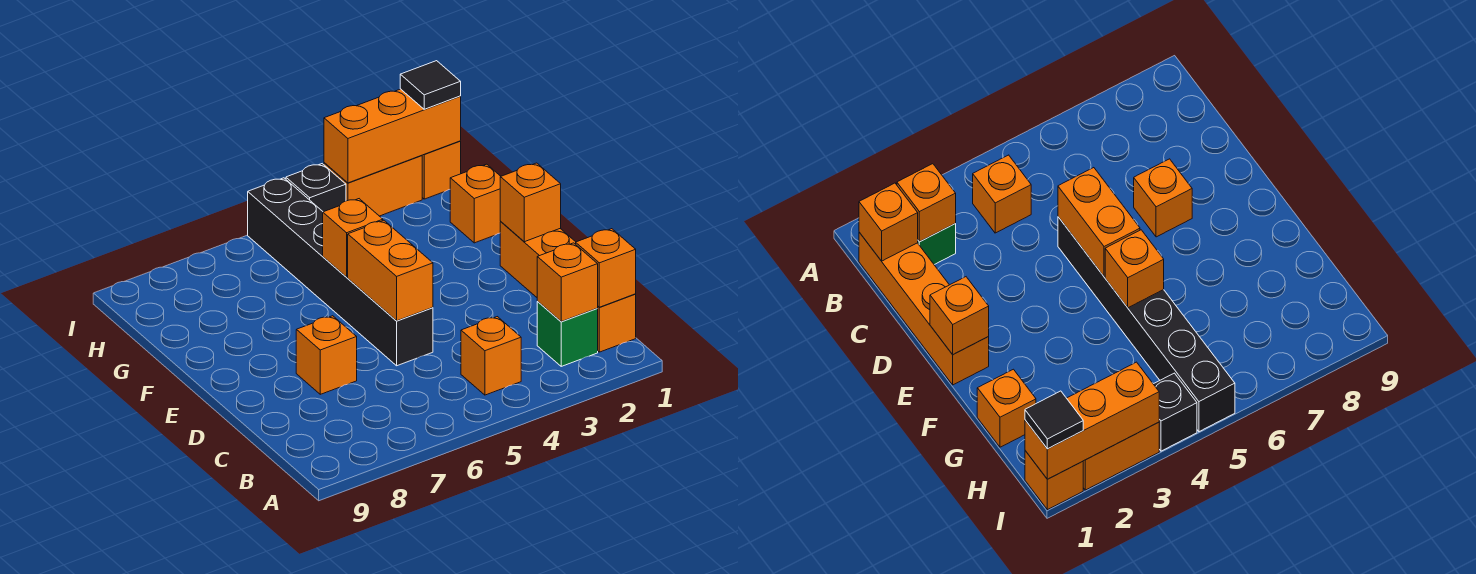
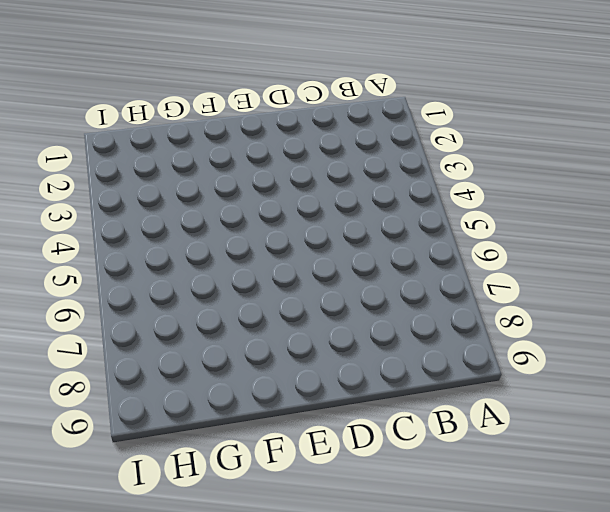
none -> orange brick B1:E1 level 1
none -> green brick B2 level 1
none -> orange brick B4 level 1

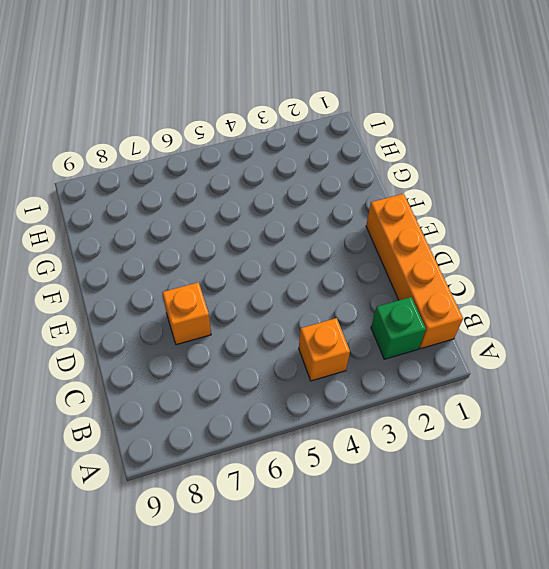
none -> black brick D5:I5 level 1
none -> orange brick G1 level 1
none -> orange brick I1 level 1

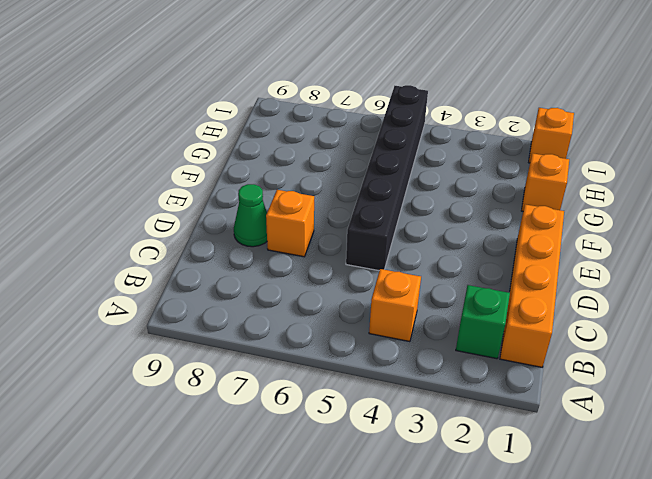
green cone D8 level 1 -> none
none -> orange brick I2:I3 level 1
none -> black brick I4 level 1
none -> orange brick B1 level 2

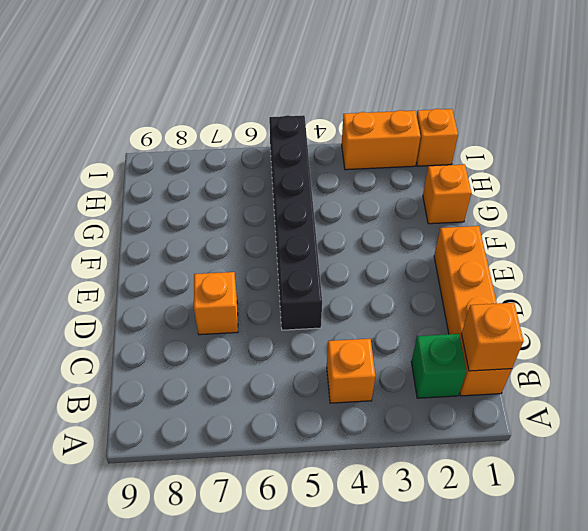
none -> black brick I4 level 1
none -> orange brick B2 level 2
none -> orange brick D5:E5 level 2

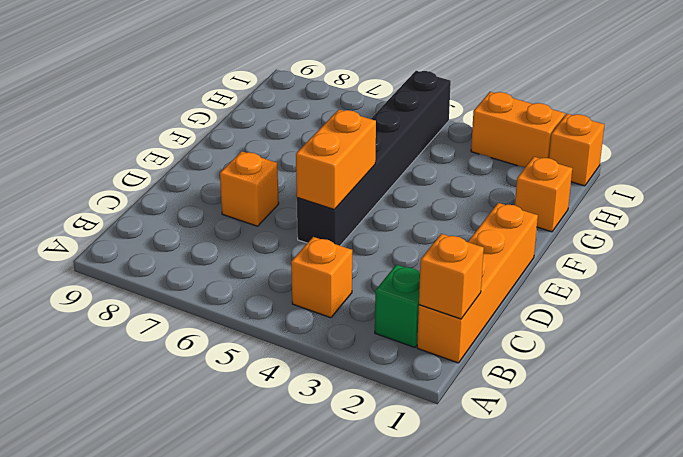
none -> black brick I4 level 1
none -> orange brick B2 level 2
none -> orange brick E1 level 2

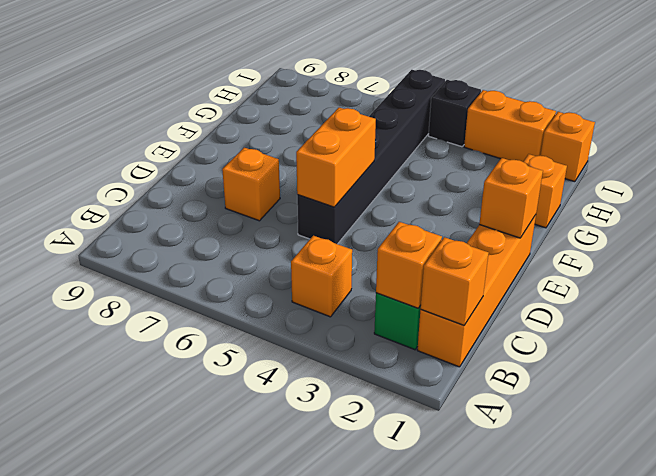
none -> orange brick F5 level 2
none -> orange brick I1:I3 level 2
none -> black tile I1 level 3

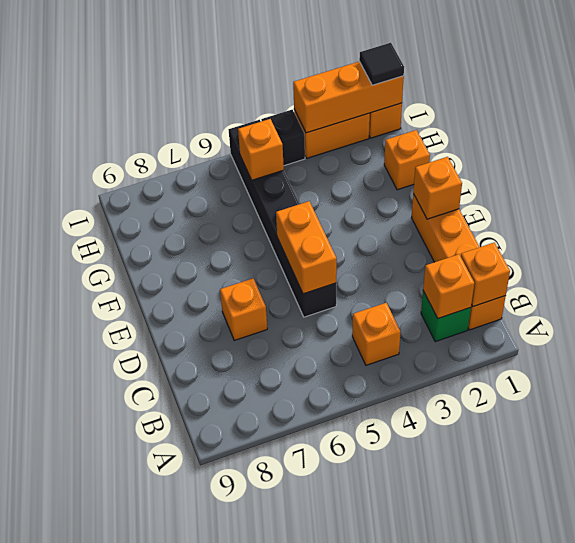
orange brick H5 level 2 -> orange brick F5 level 2

